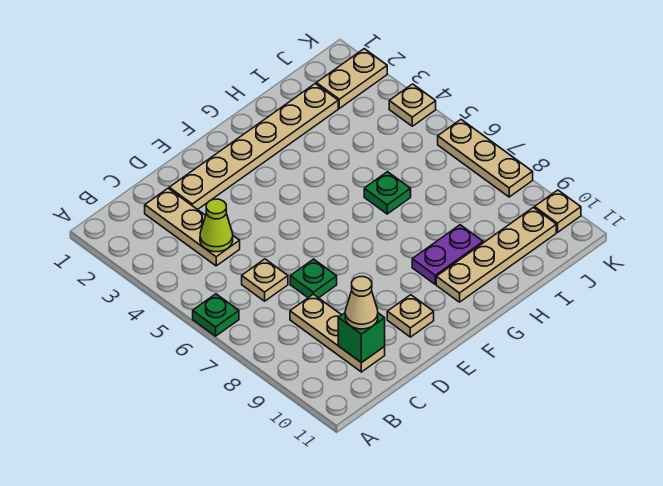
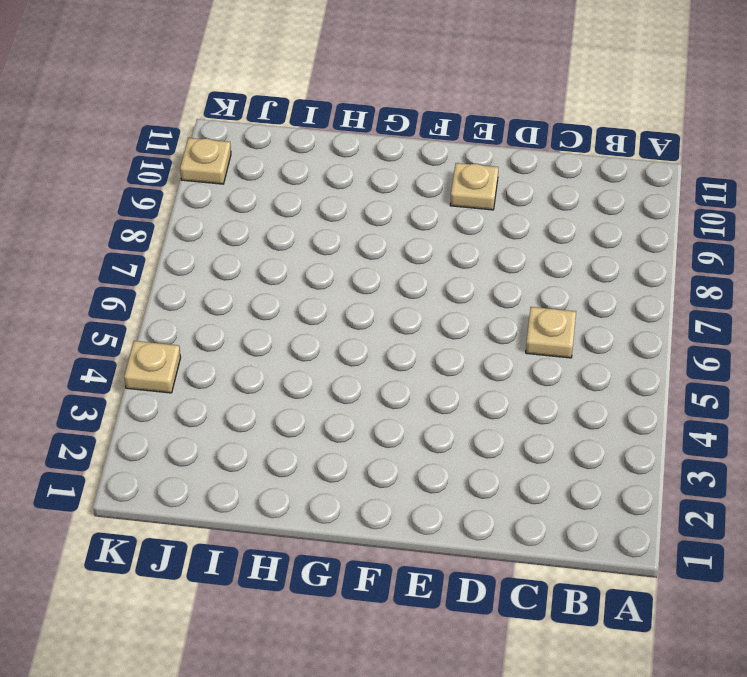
none -> green plate A6 level 1
none -> tan plate C2:C4 level 1
none -> tan plate C8:C10 level 1

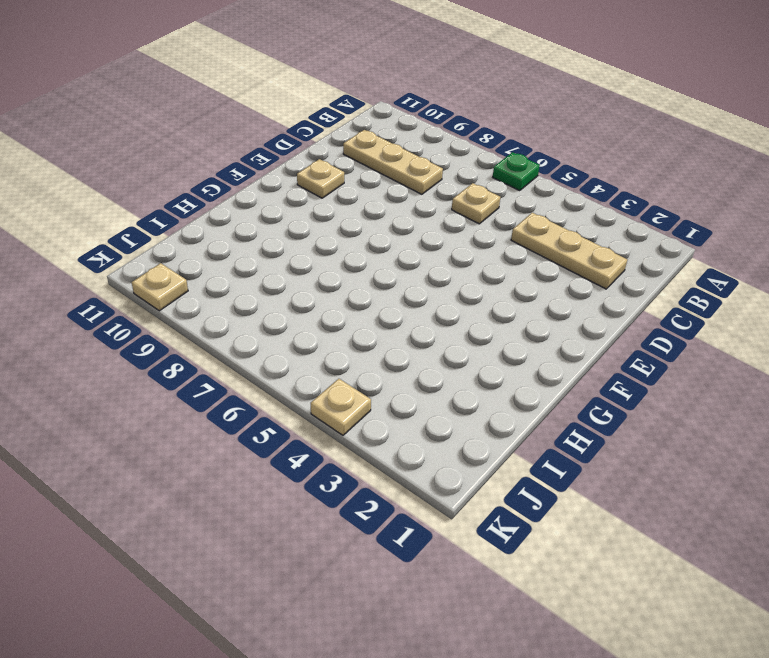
none -> tan plate D2:I2 level 1
none -> green plate D7 level 1
none -> purple plate G9:H9 level 1

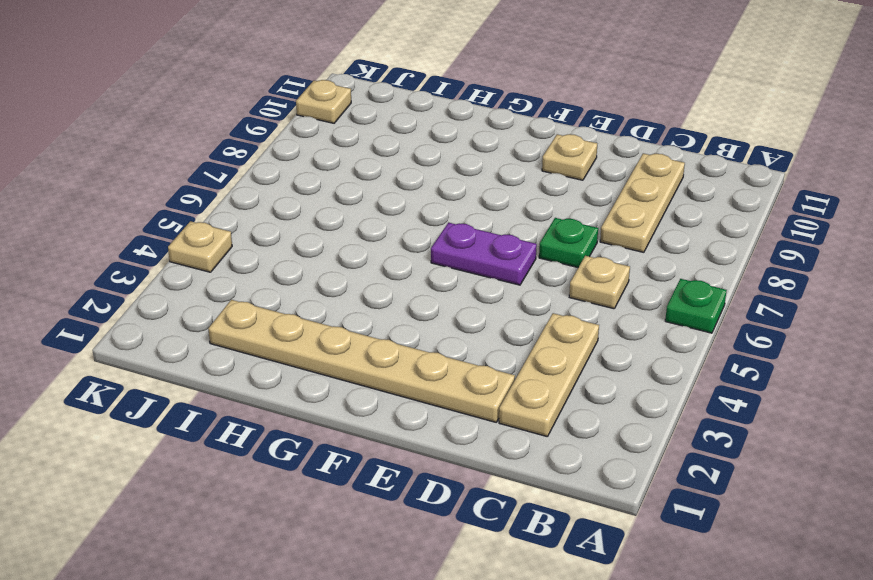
purple plate E6:F6 level 1 -> purple plate G9:H9 level 1
none -> tan plate G10:J10 level 1
none -> green plate H6 level 1
none -> tan plate J2:K2 level 1

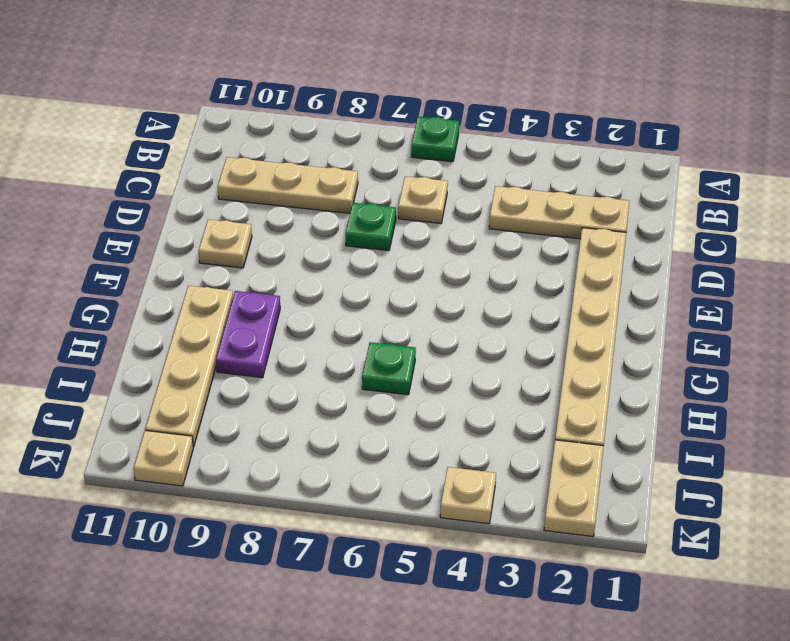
none -> tan plate K6:K8 level 1
none -> lime cone C4 level 2
none -> green brick C10 level 2

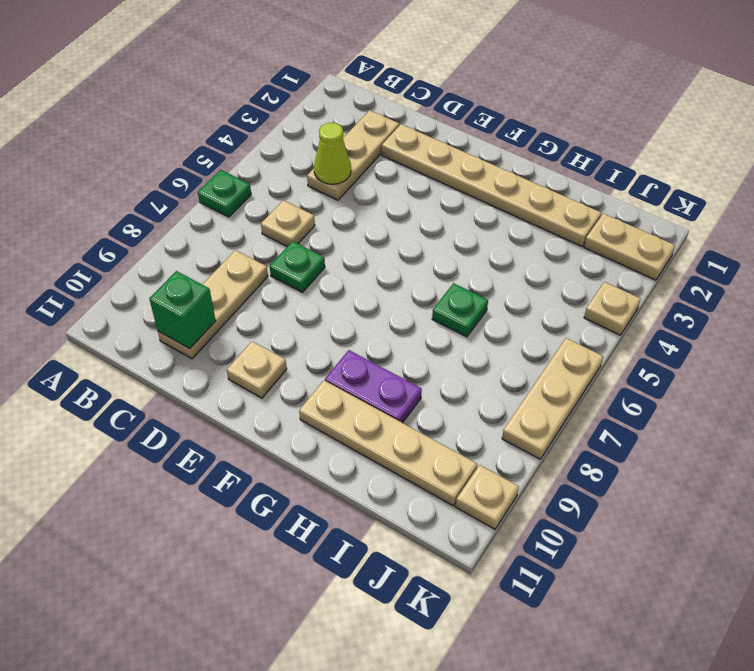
none -> tan cone C10 level 3

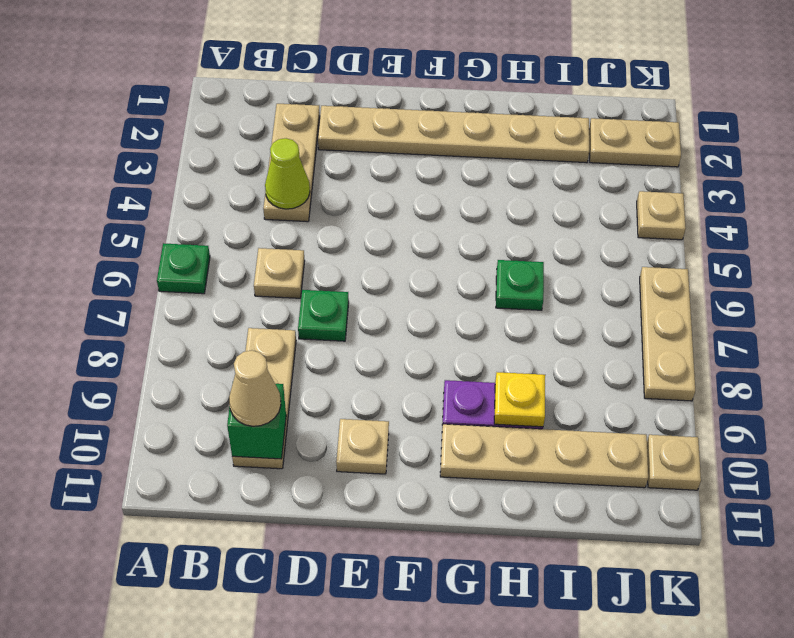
yellow plate H9 level 2 -> none

